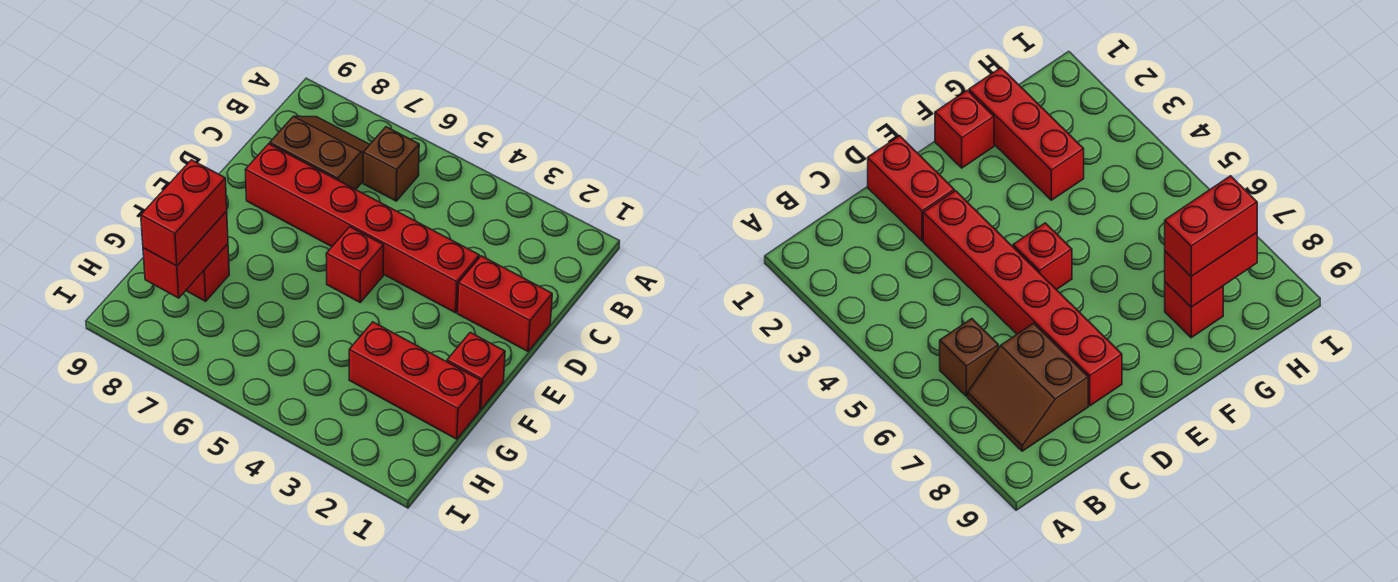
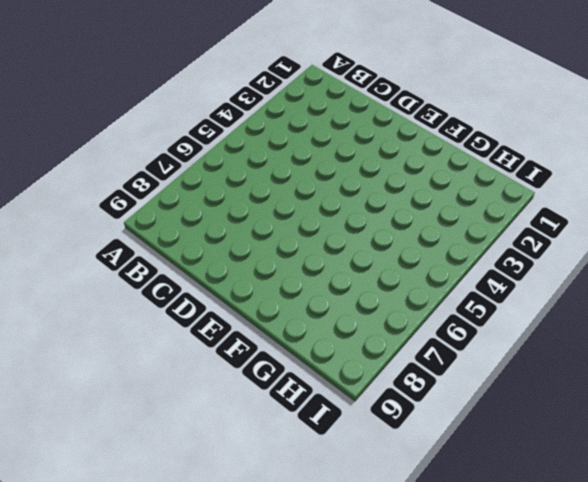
none -> brown brick B6 level 1
none -> brown slope B7:C8 level 1 top C

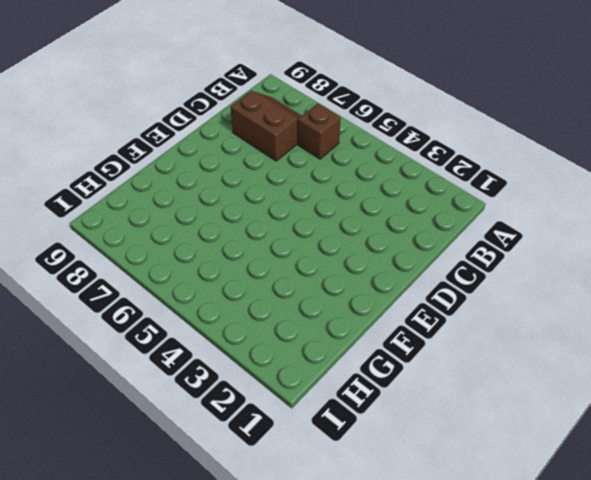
none -> red brick D1:D2 level 1
none -> red brick D3:D8 level 1

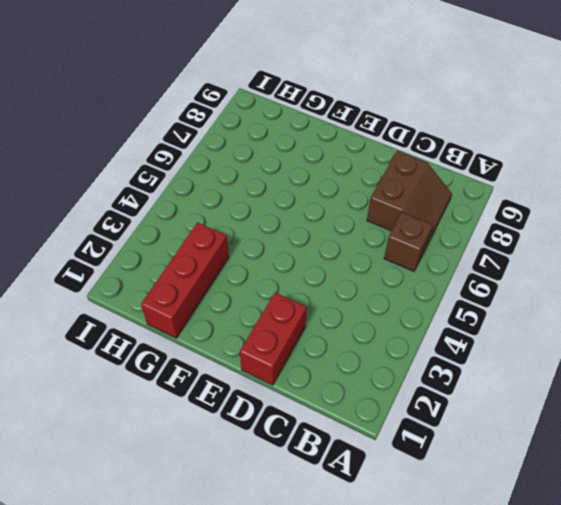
none -> red brick D3:D8 level 1
none -> red brick E5 level 1

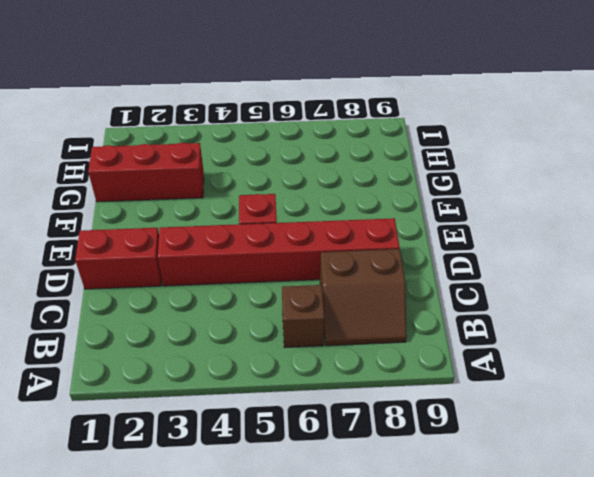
none -> red brick F1 level 1
none -> red brick G8 level 1

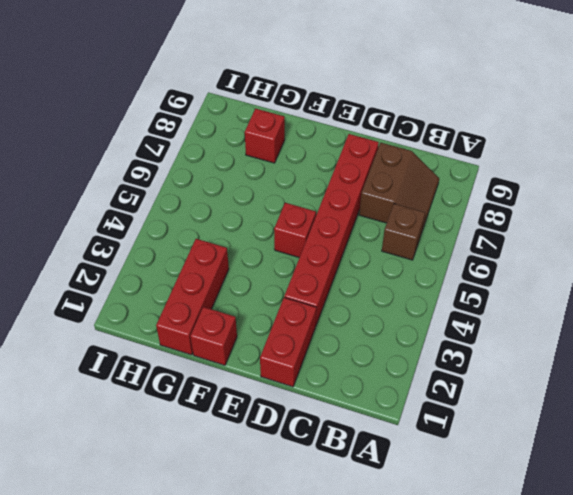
none -> red brick G8:H8 level 2
none -> red brick G8:H8 level 3

